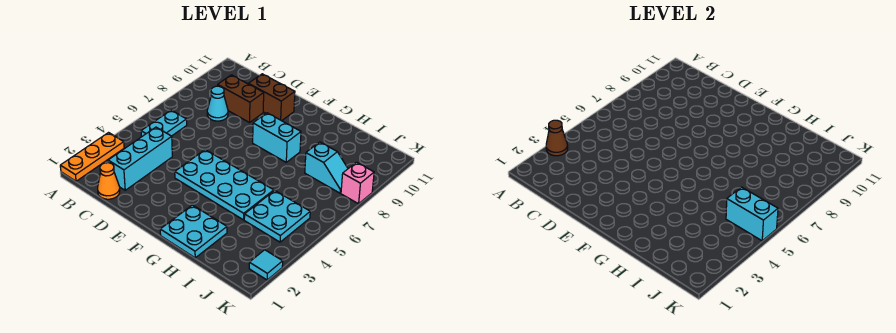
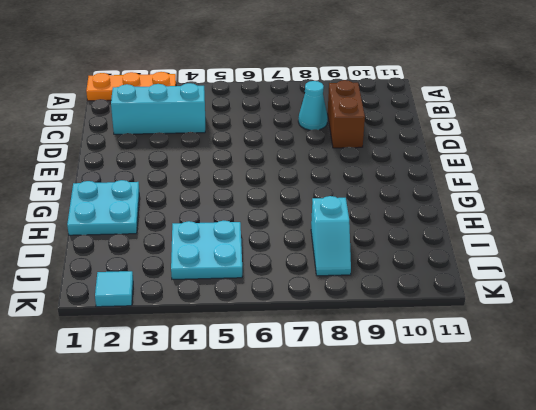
none -> cyan plate B5:B6 level 1
none -> orange cone C1 level 1
none -> brown brick D10:E10 level 1

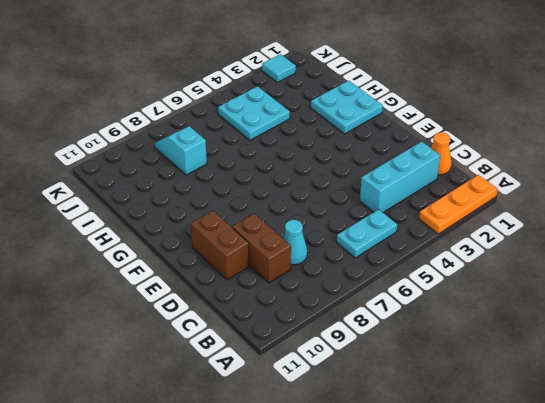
none -> cyan plate E4:H5 level 1
none -> cyan brick F8:G8 level 1
none -> pink brick K8 level 1

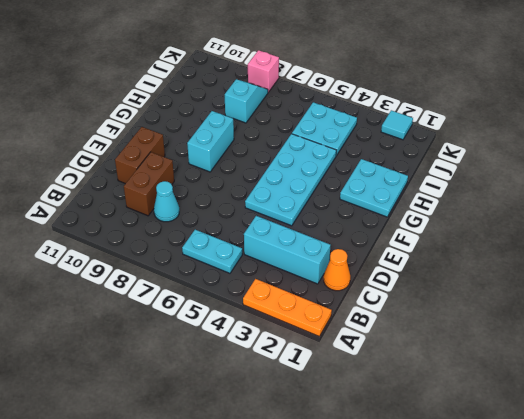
none -> brown cone A3 level 2
none -> cyan brick J5:K5 level 2

